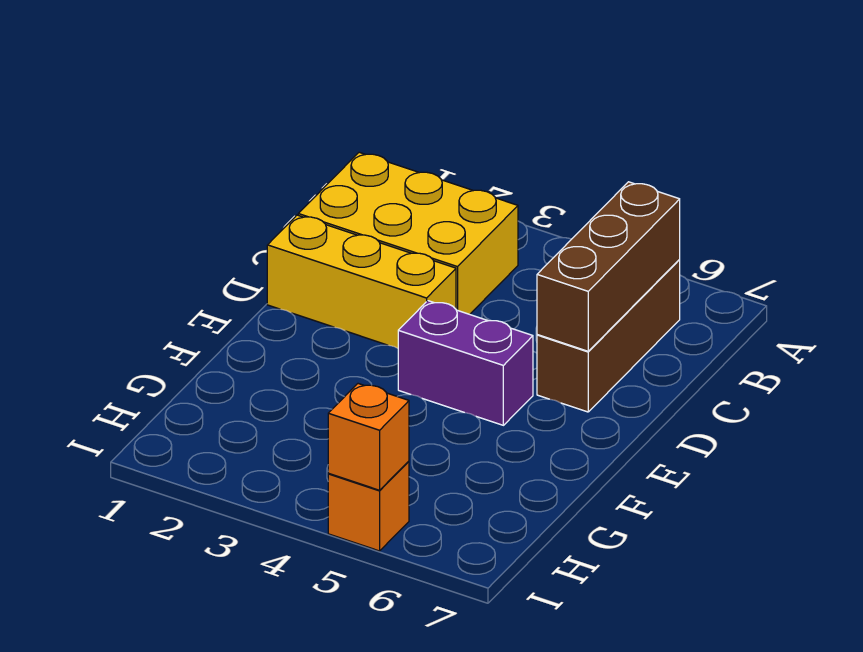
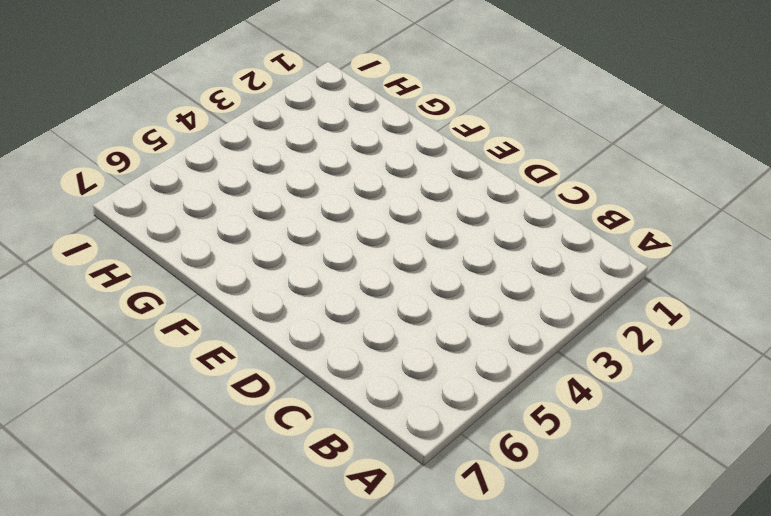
none -> yellow brick B1:C3 level 1
none -> brown brick B6:D6 level 1

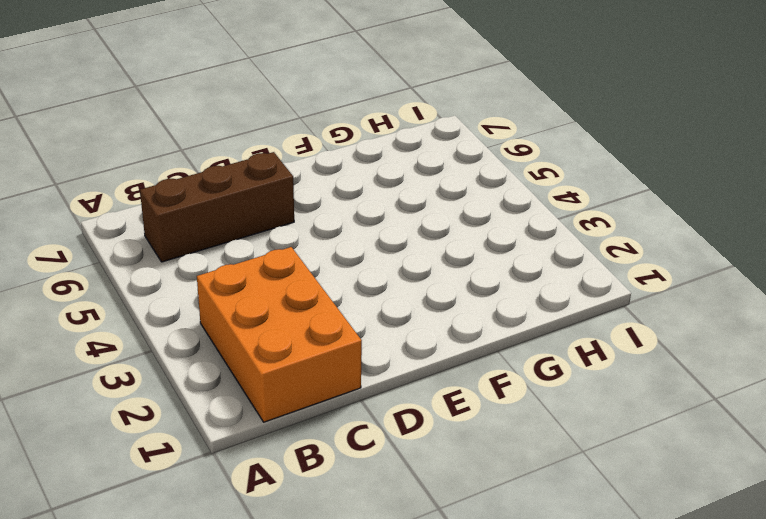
orange brick B1:C3 level 1 -> yellow brick B1:C3 level 1
none -> yellow brick D1:D3 level 1
none -> purple brick E4:E5 level 1

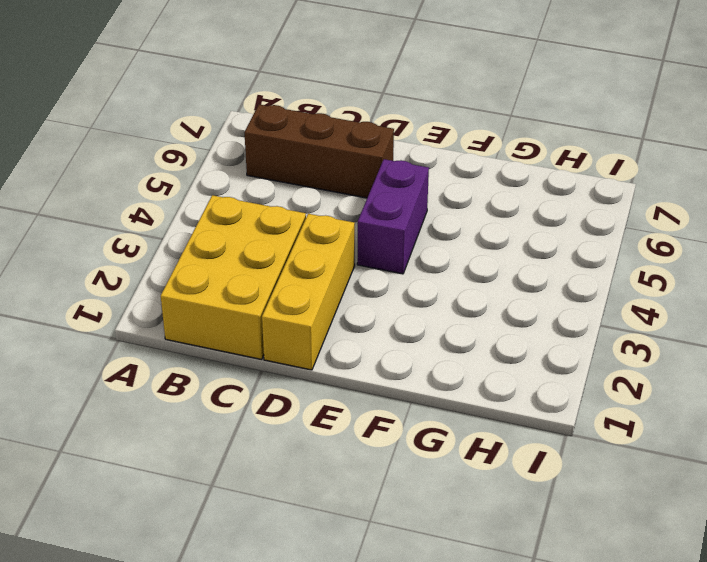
none -> orange brick I5 level 1
none -> brown brick B6:D6 level 2

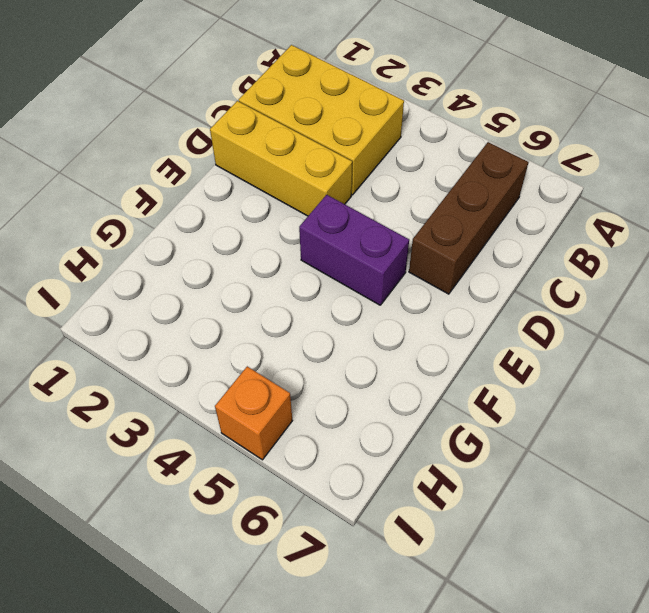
none -> brown brick B6:D6 level 2
none -> orange brick I5 level 2

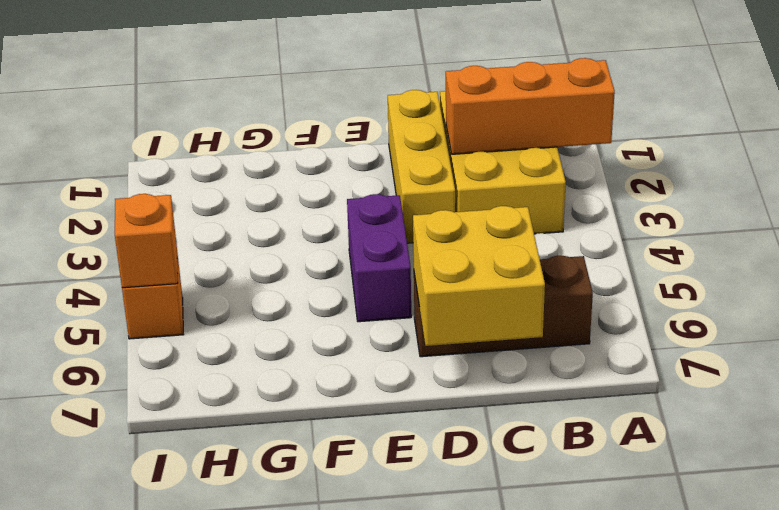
orange brick A2:C2 level 2 -> none
yellow brick C6:D7 level 2 -> brown brick B6:D6 level 2

